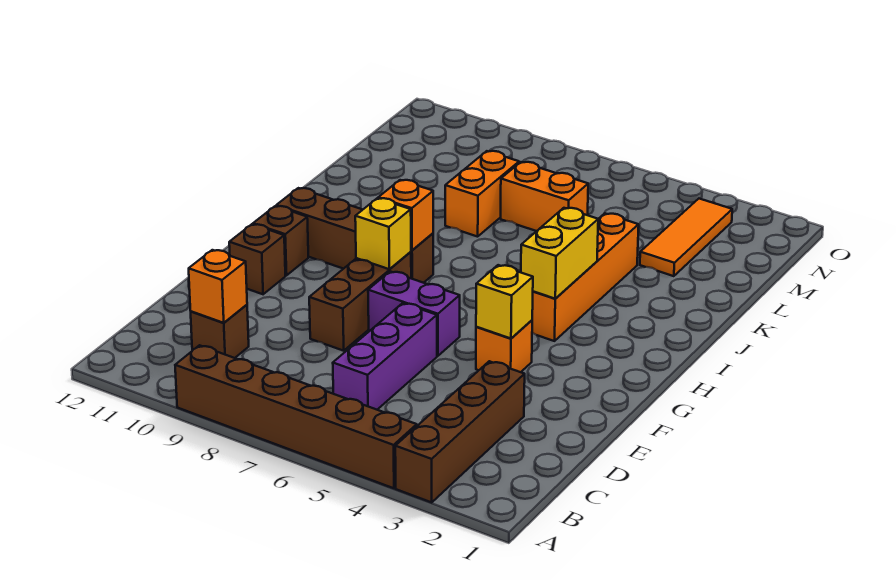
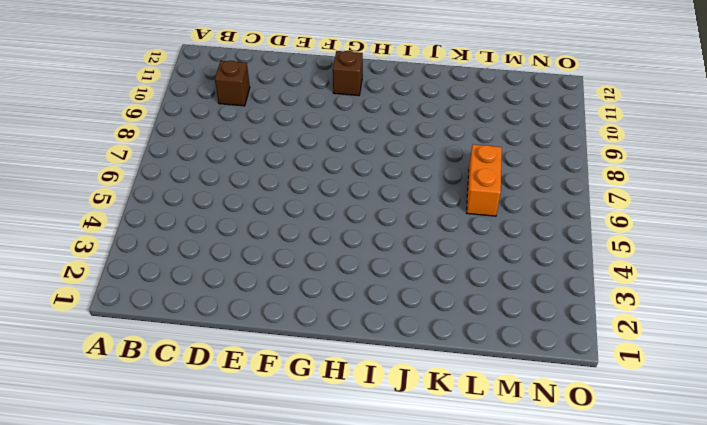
none -> brown brick A3:D3 level 1
none -> brown brick A4:A9 level 1
none -> purple brick C6:E6 level 1

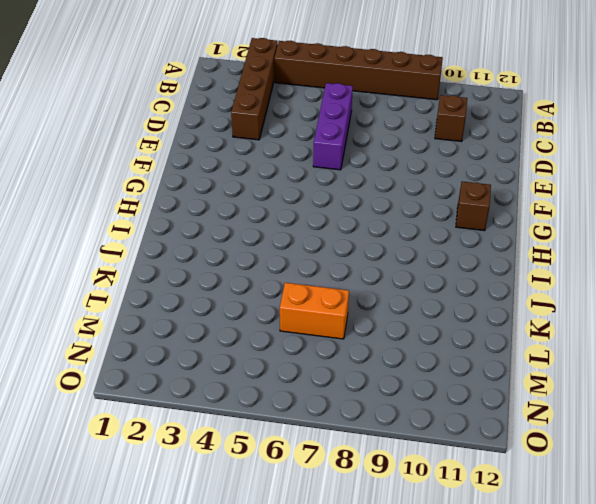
none -> brown brick E8:G8 level 1
none -> orange brick F4 level 1
none -> purple brick F6:F7 level 1

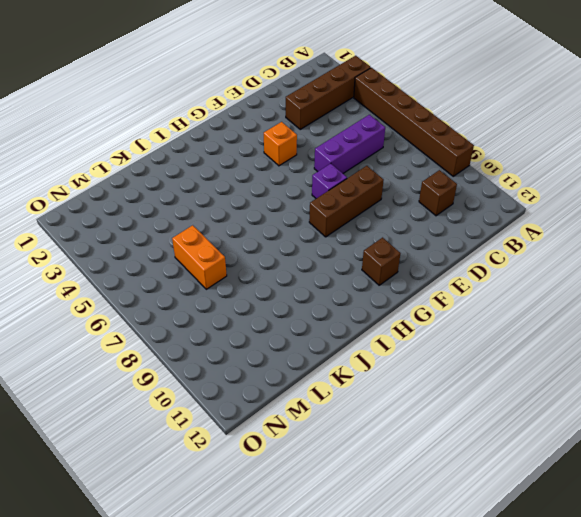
purple brick F7 level 1 -> purple brick F6:F7 level 1
none -> brown brick F11 level 1
none -> orange brick H4:K4 level 1
none -> brown brick H8:H11 level 1

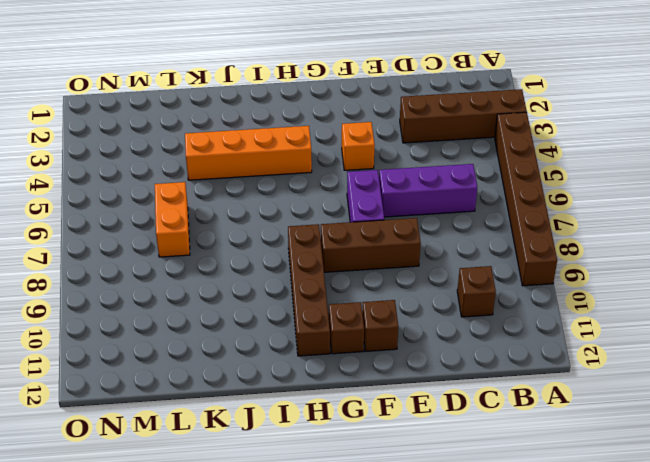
none -> orange brick K8:L8 level 1
none -> orange tile L3:N3 level 1
none -> orange brick C10 level 2

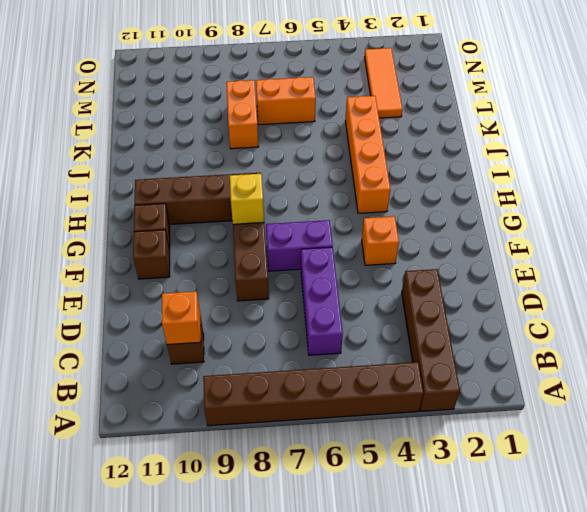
none -> yellow brick F4 level 2
none -> yellow brick H4:I4 level 2
none -> orange brick H8 level 2

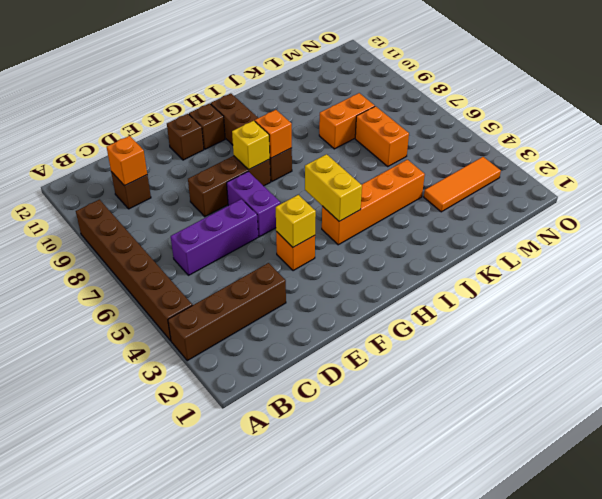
yellow brick H4:H5 level 2 -> yellow brick H4:I4 level 2

